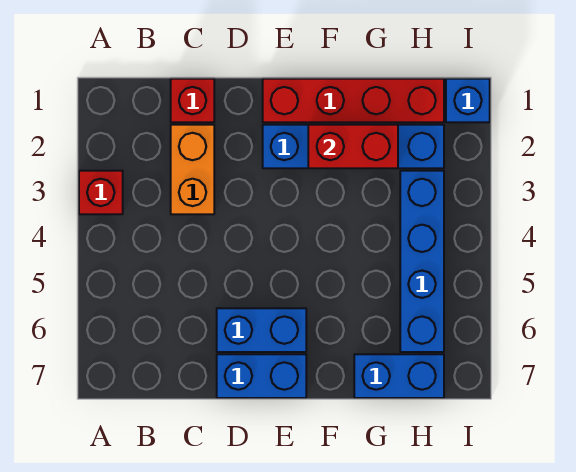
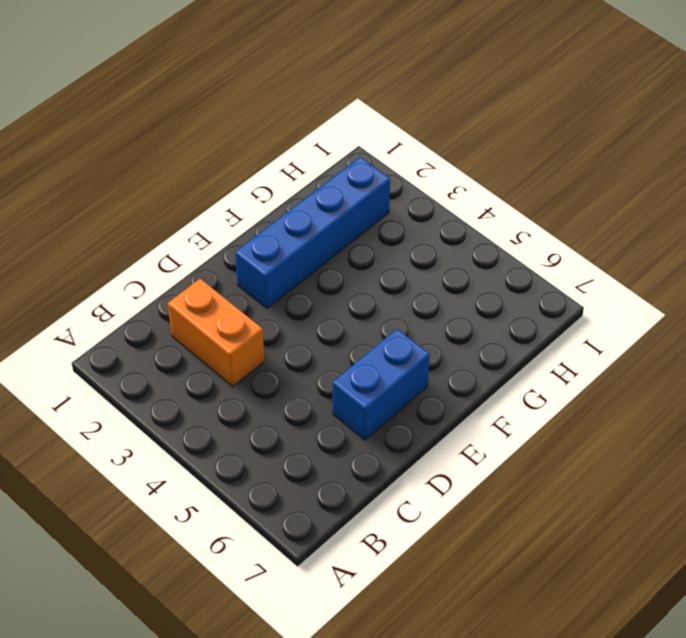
none -> red brick A3 level 1
none -> red brick C1 level 1

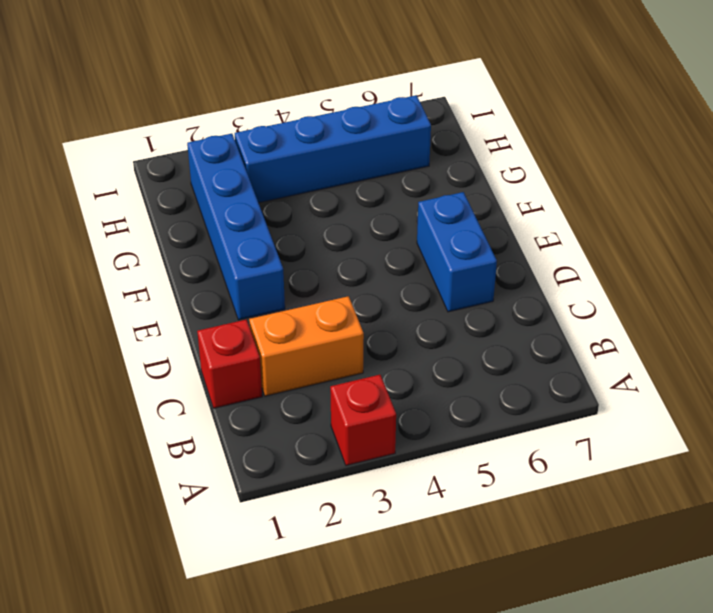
none -> blue brick D7:E7 level 1
none -> red brick E1:H1 level 1

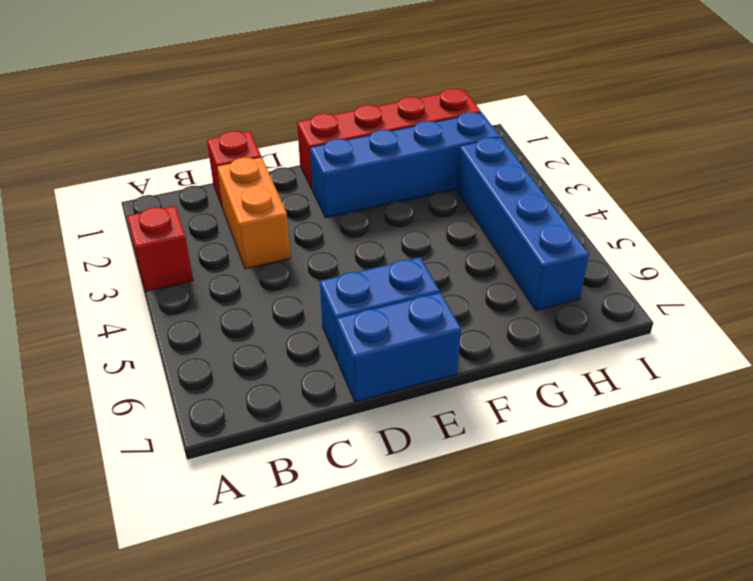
none -> blue brick G7:H7 level 1
none -> blue brick I1 level 1

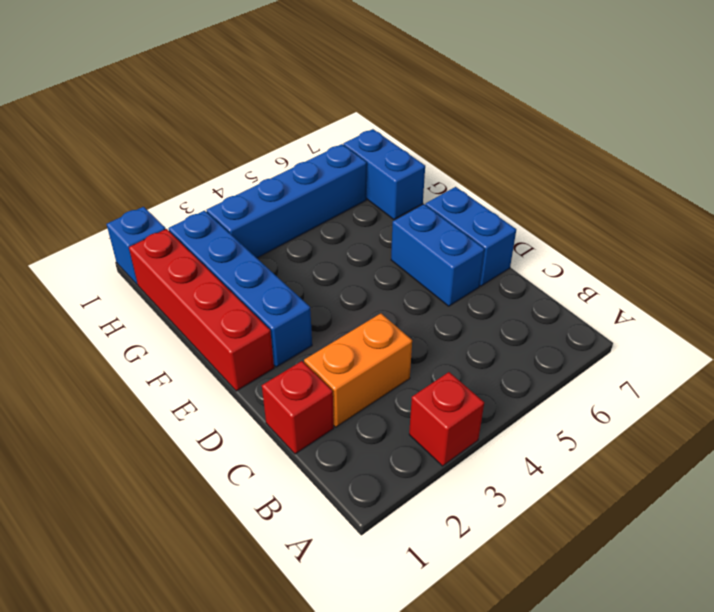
none -> red brick F2:G2 level 2

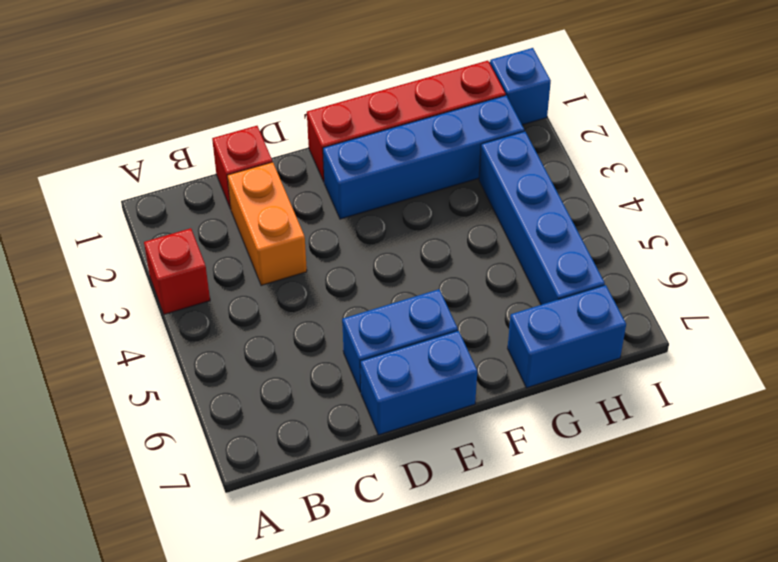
none -> red brick F2:G2 level 2

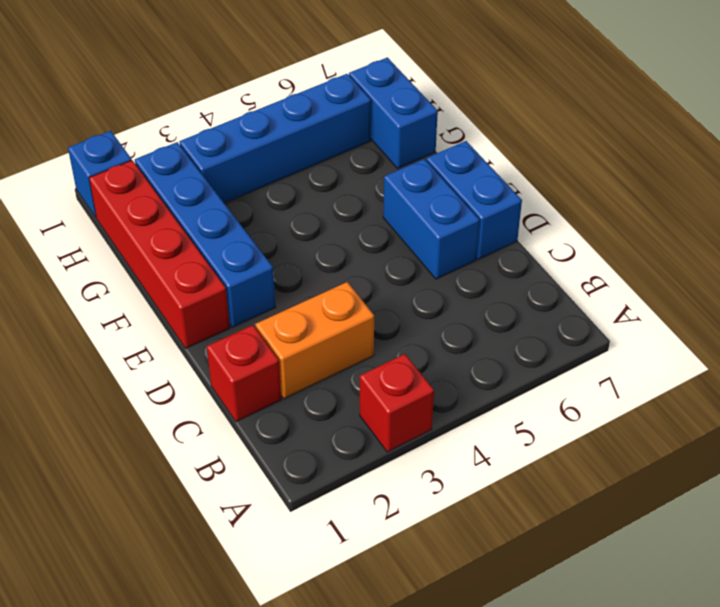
none -> red brick F2:G2 level 2

